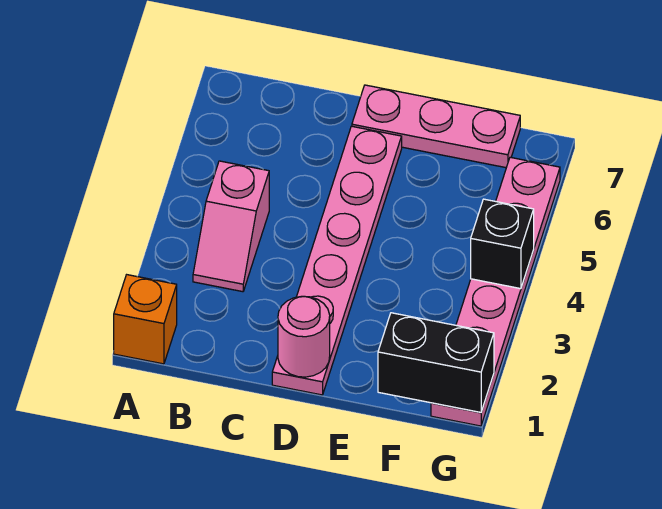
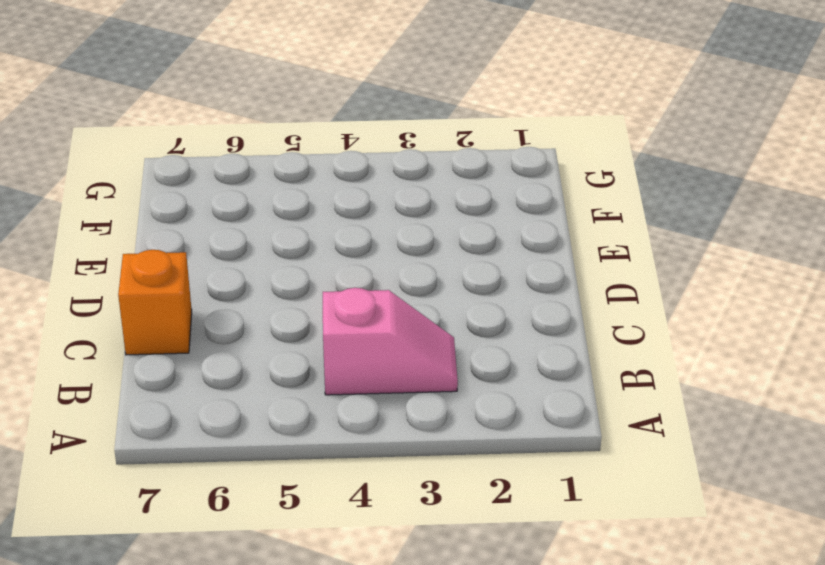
orange brick C7 level 1 -> orange brick A1 level 1
none -> pink plate D1:D6 level 1
none -> pink plate D7:F7 level 1

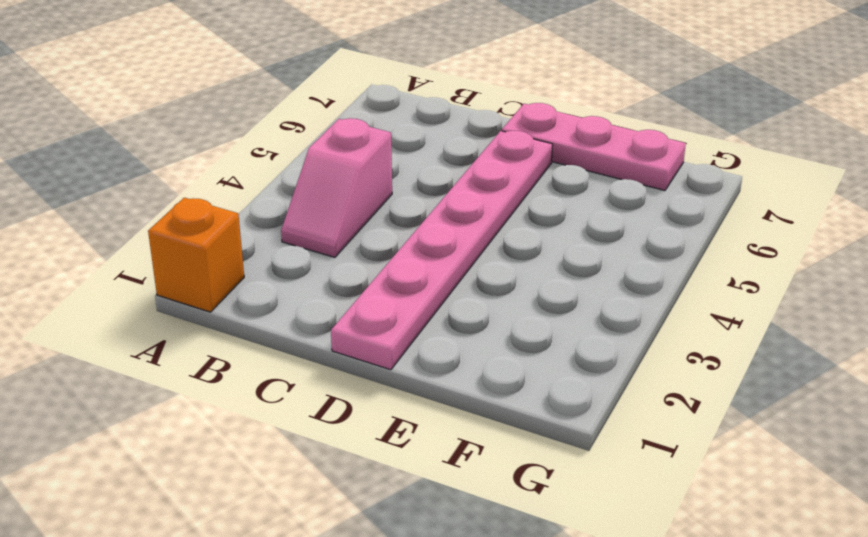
none -> pink plate G1:G6 level 1
none -> pink round brick D1 level 2

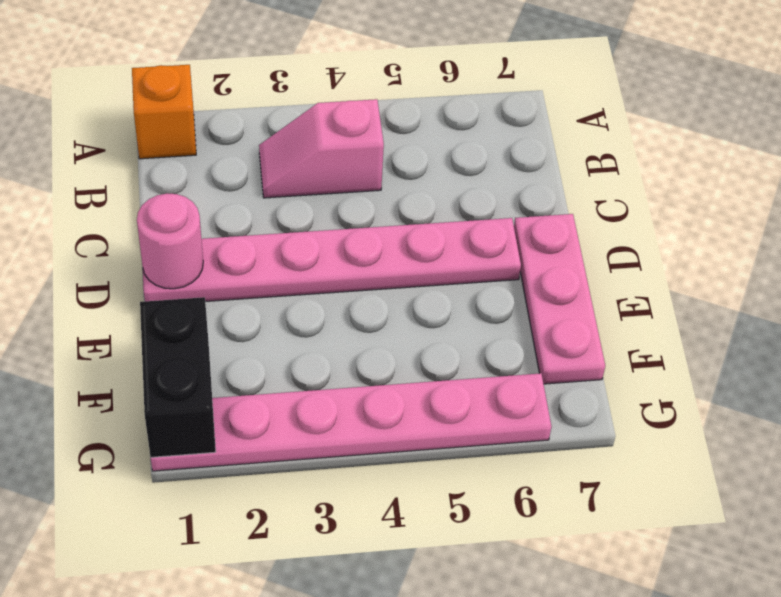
none -> black brick G4 level 2

